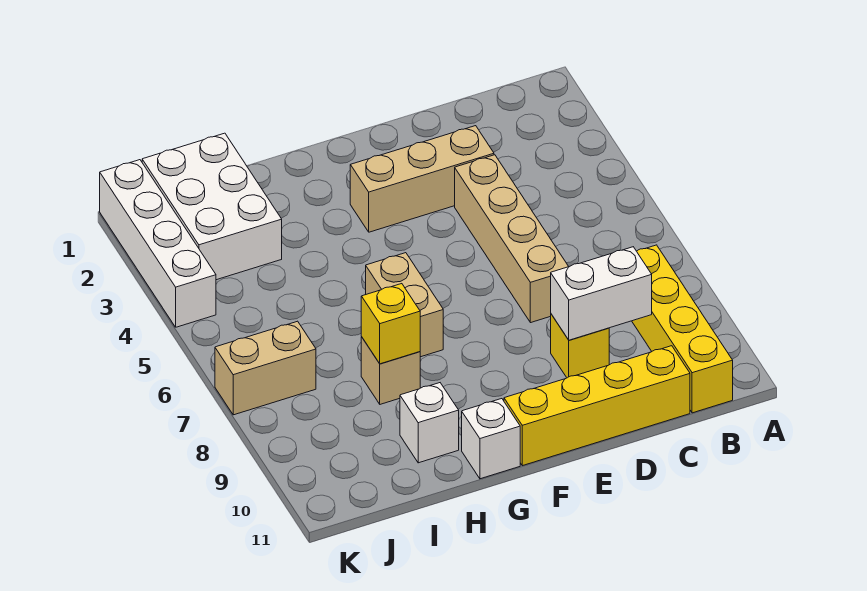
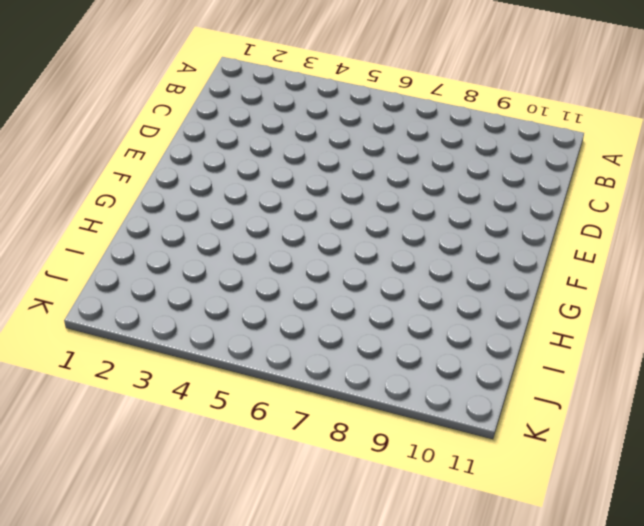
none -> yellow brick B8:B11 level 1
none -> yellow brick C11:F11 level 1
none -> tan brick D3:F3 level 1

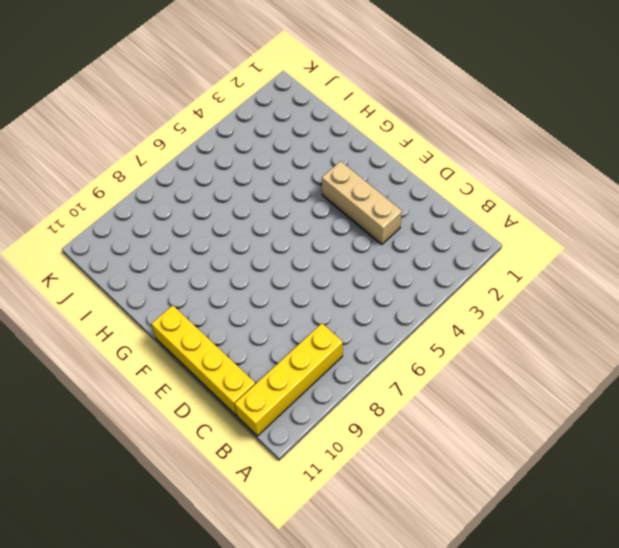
none -> tan brick D4:D7 level 1
none -> yellow brick D9 level 1
none -> tan brick G6:G7 level 1

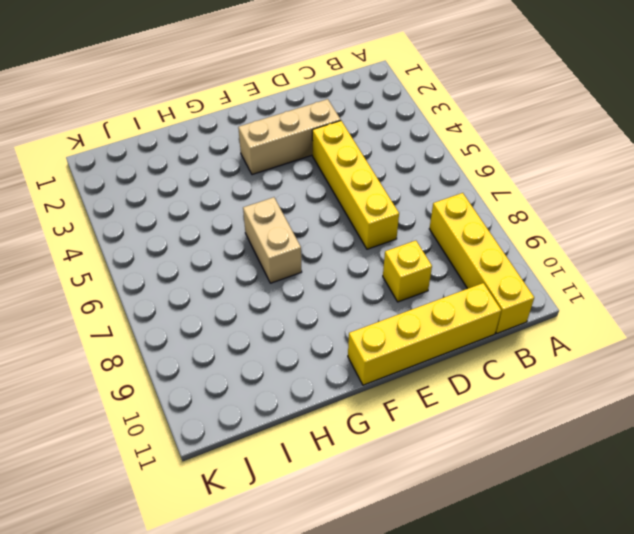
yellow brick D4:D7 level 1 -> tan brick D4:D7 level 1
none -> white brick G11 level 1
none -> tan brick H8 level 1
none -> white brick H10 level 1

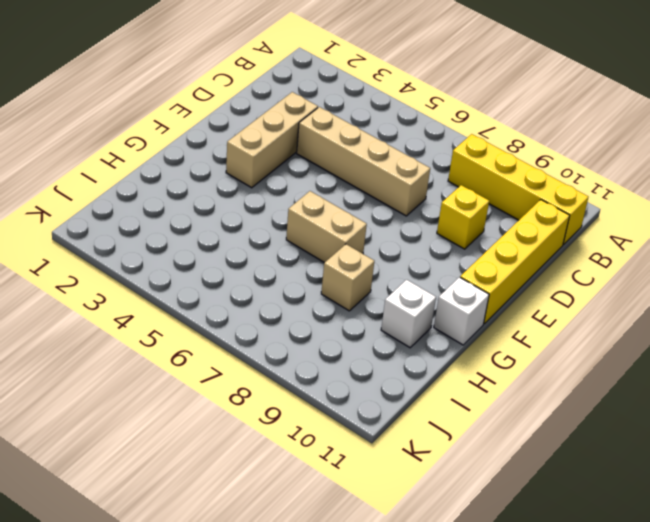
none -> white brick I1:J3 level 1
none -> tan brick J7:K7 level 1
none -> white brick K1:K4 level 1

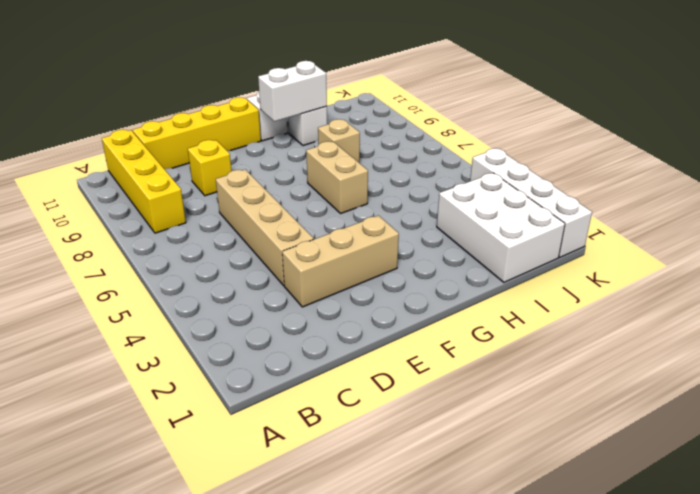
white brick G10:H10 level 2 -> white brick C9:D9 level 2
none -> tan brick J7:K7 level 1
none -> yellow brick H8 level 2

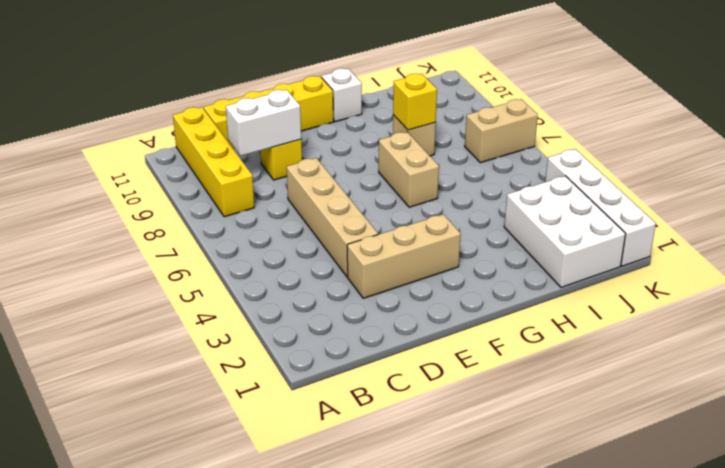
none -> white brick H10 level 1

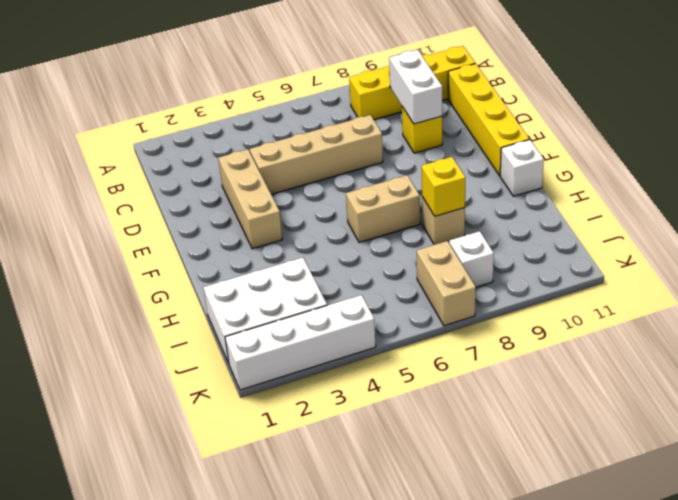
white brick J8 level 1 -> white brick H10 level 1

